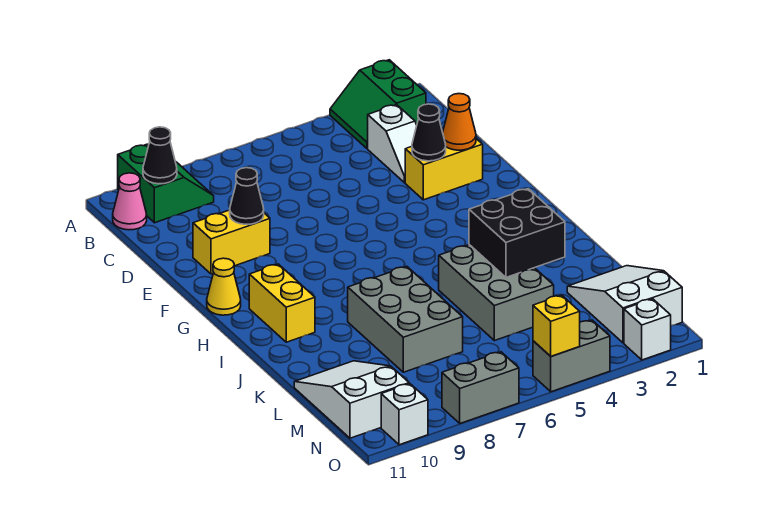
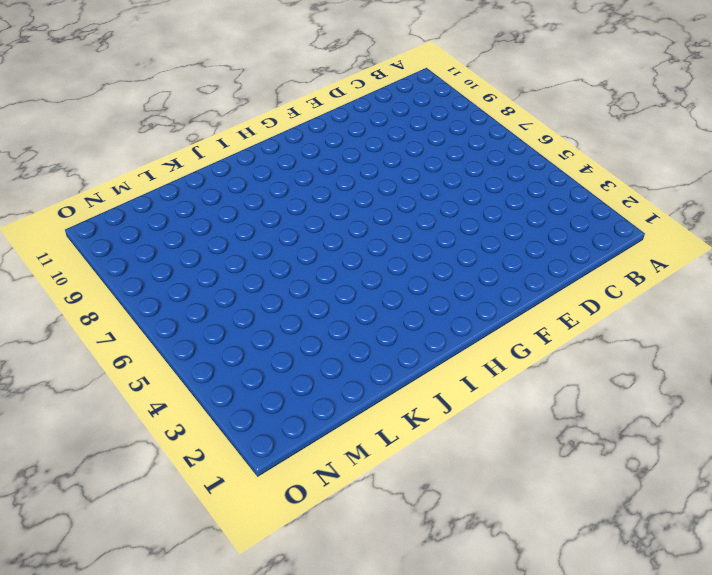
none -> green slope A2:B3 level 1 top 2
none -> green slope A9:B10 level 1 top 10
none -> pink cone B11 level 1

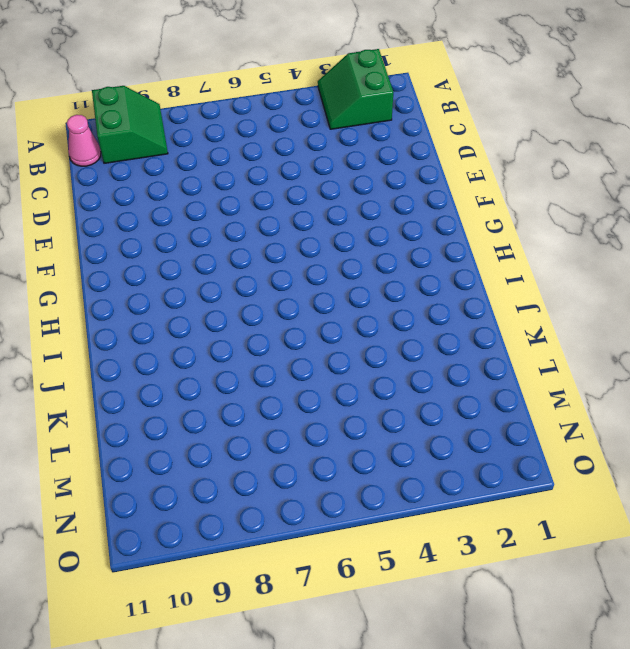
none -> white slope C3:D3 level 1 top C
none -> yellow brick E2:E3 level 1
none -> yellow brick E9:E10 level 1

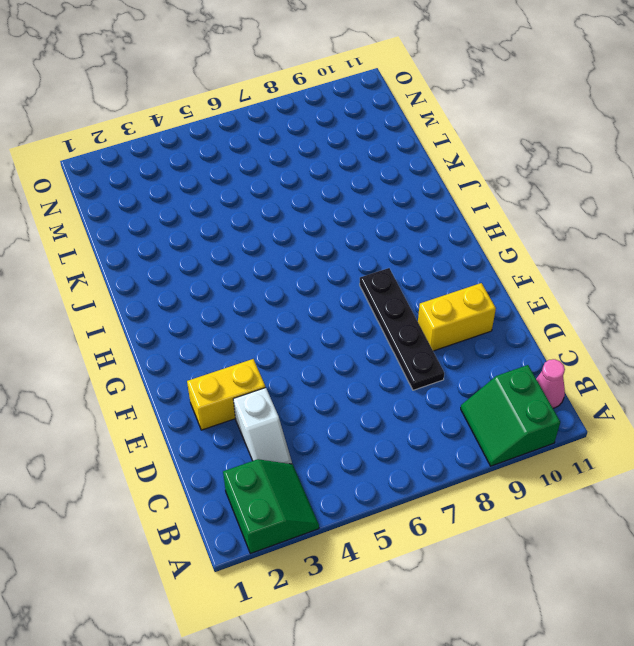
white slope C3:D3 level 1 top D -> white slope C3:D3 level 1 top C
black plate D8:G8 level 1 -> none
none -> yellow cone G11 level 1
none -> yellow brick H10:I10 level 1
none -> grey brick J4:L5 level 1

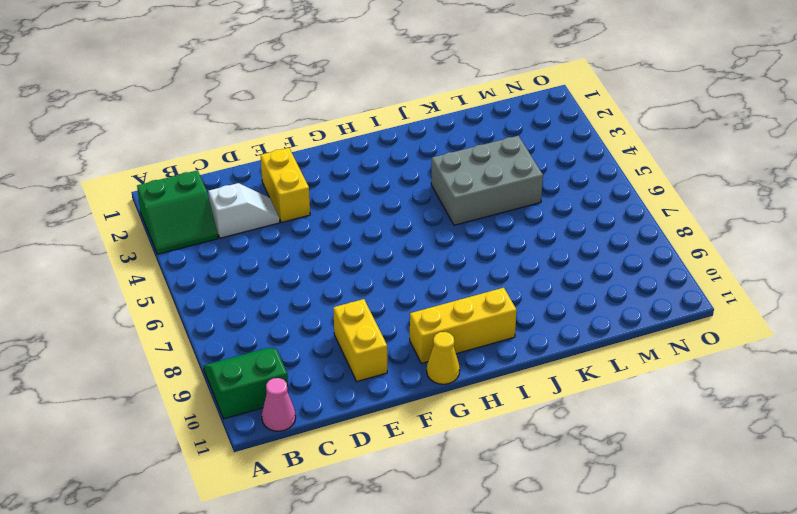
yellow brick G10:I10 level 1 -> yellow brick H10:I10 level 1
none -> grey brick J7:L8 level 1
none -> white slope L1:N2 level 1 top N
none -> white slope L10:N11 level 1 top N

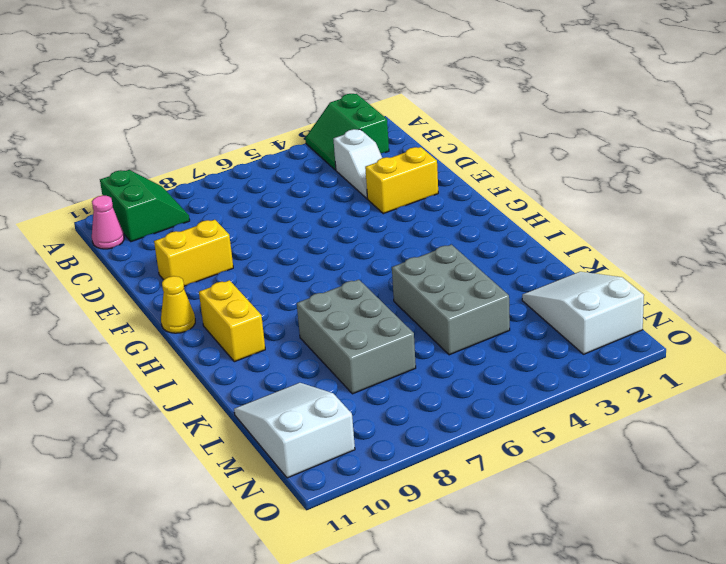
none -> white brick O2 level 1
none -> grey brick O4:O5 level 1
none -> grey brick O7:O8 level 1

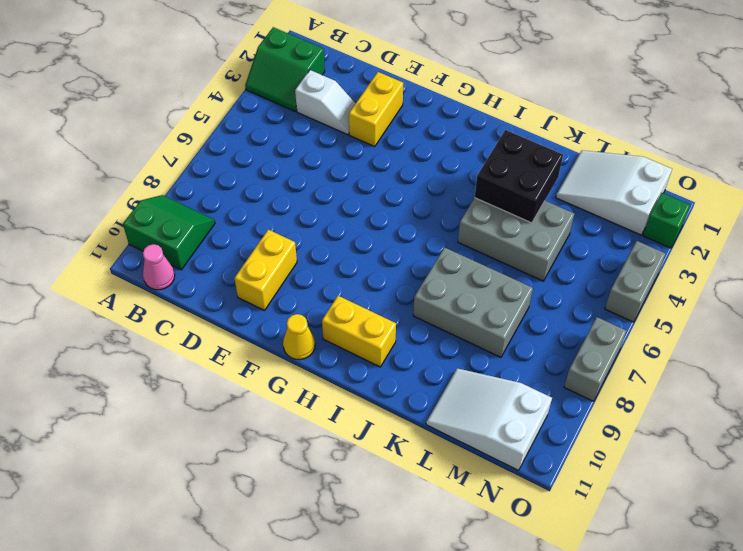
green brick O2 level 1 -> white brick O2 level 1
none -> white brick O10 level 1
none -> black cone B10 level 2
none -> orange cone E2 level 2

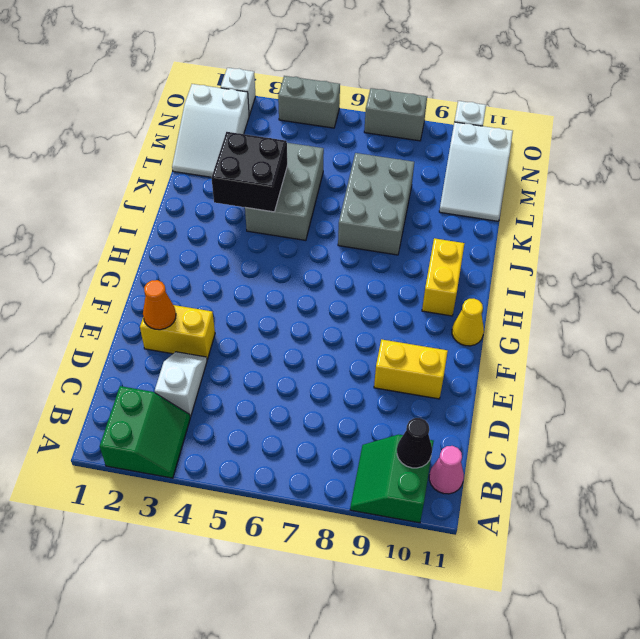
none -> black cone E3 level 2
none -> black cone E9 level 2
none -> yellow brick O5 level 2

